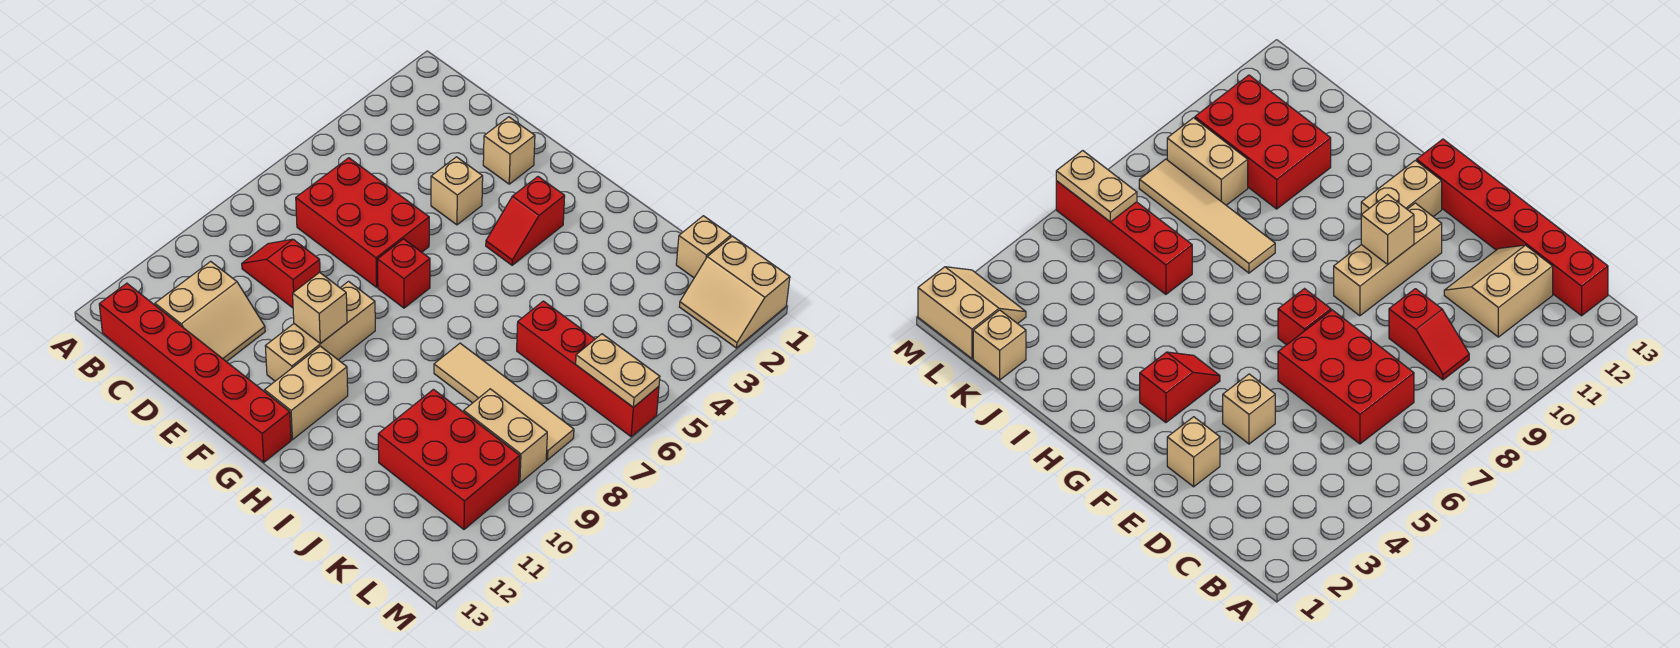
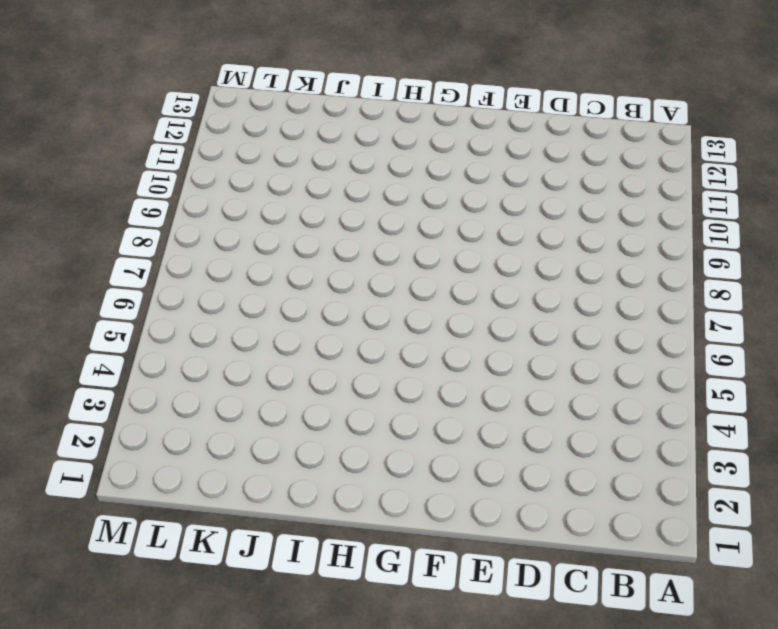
none -> red brick B13:G13 level 1
none -> red brick C6:E7 level 1
none -> red slope C9:D9 level 1 top D

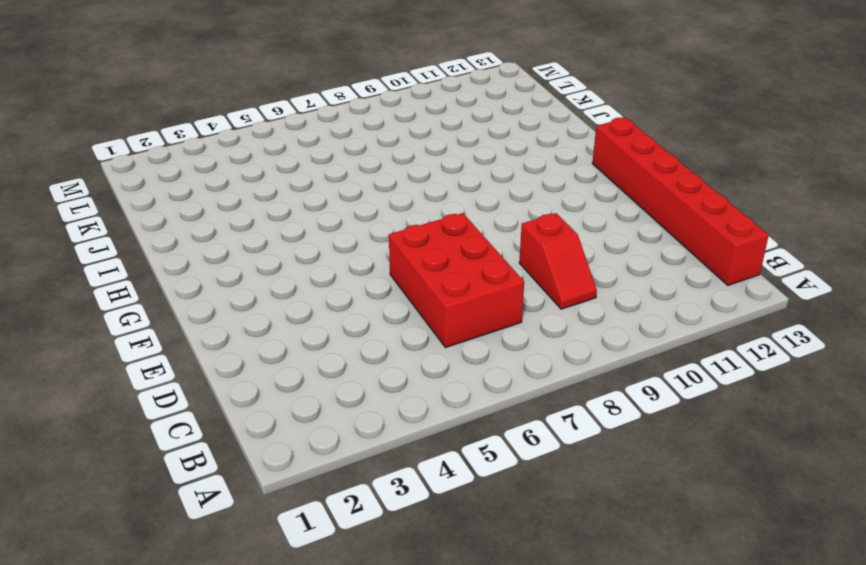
none -> tan slope C11:D12 level 1 top C
none -> tan brick E2 level 1
none -> tan brick E4 level 1

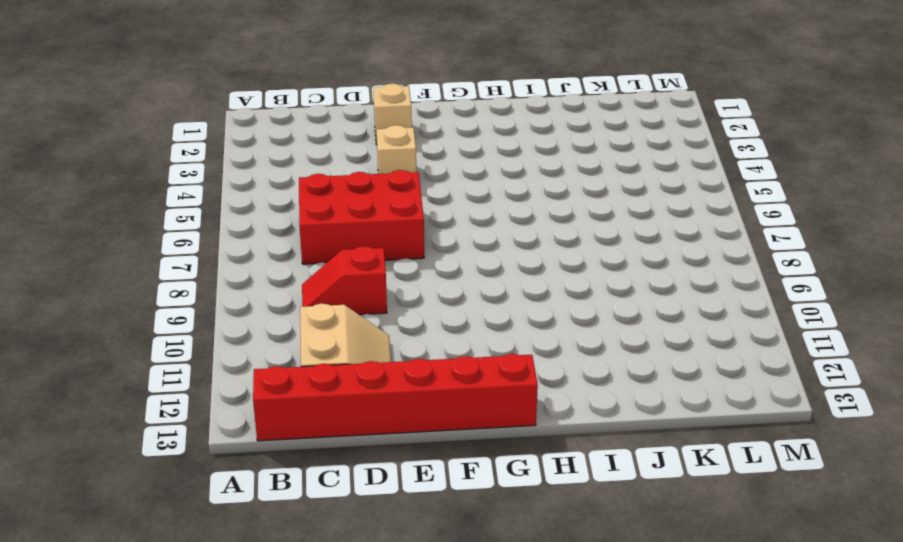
none -> red brick F7 level 1
none -> tan brick F9:F11 level 1
none -> red slope G3:G4 level 1 top 3

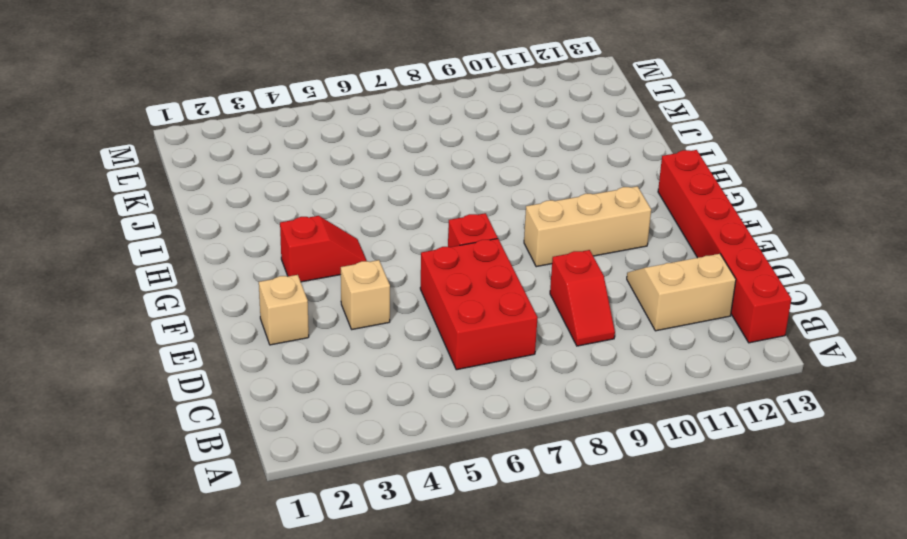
none -> tan brick G11:G12 level 1
none -> tan tile I8:L8 level 1
none -> red brick J6:M6 level 1

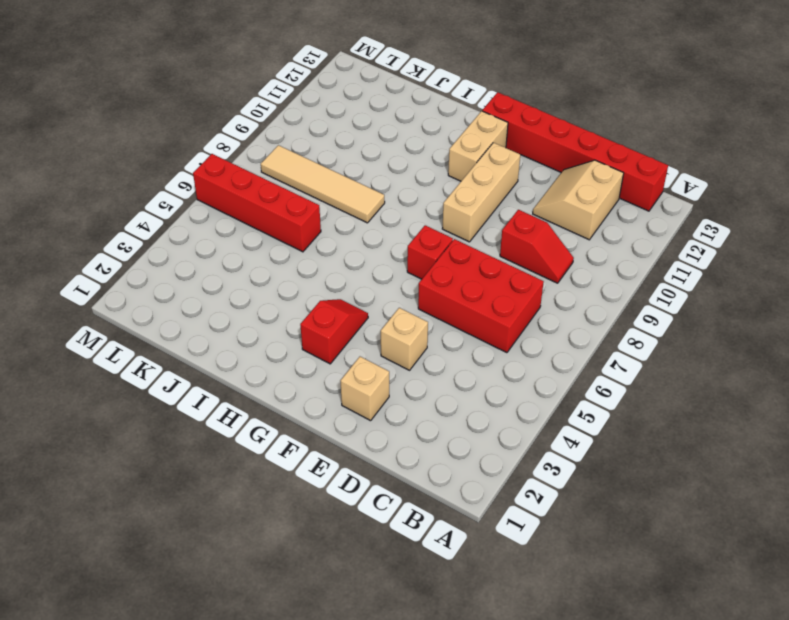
none -> red brick J10:L11 level 1
none -> tan brick K1 level 1
none -> tan brick K9:L9 level 1

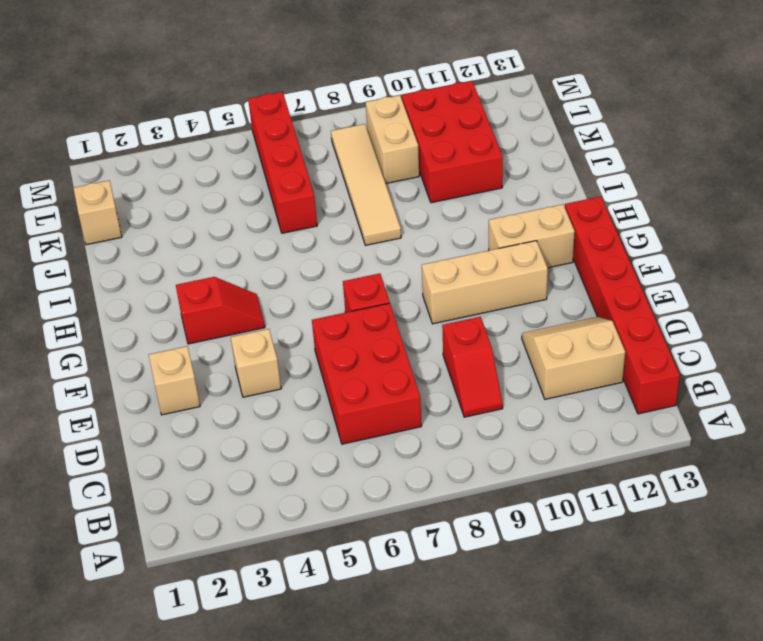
none -> tan slope L1:M2 level 1 top 1
none -> tan brick F10 level 2
none -> tan plate L6:M6 level 2

